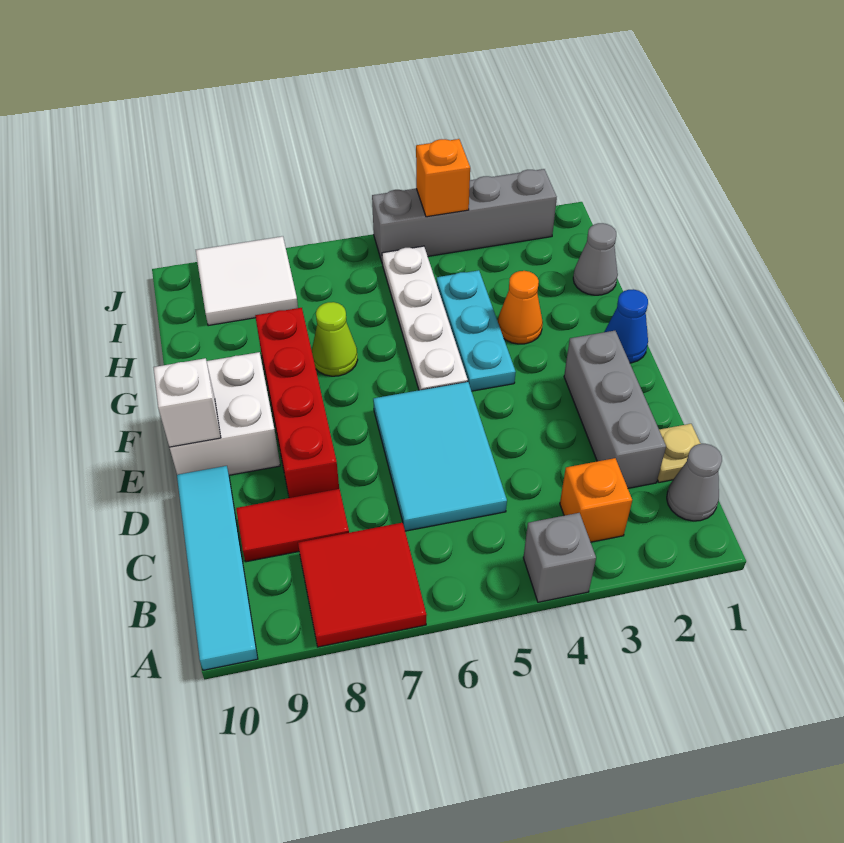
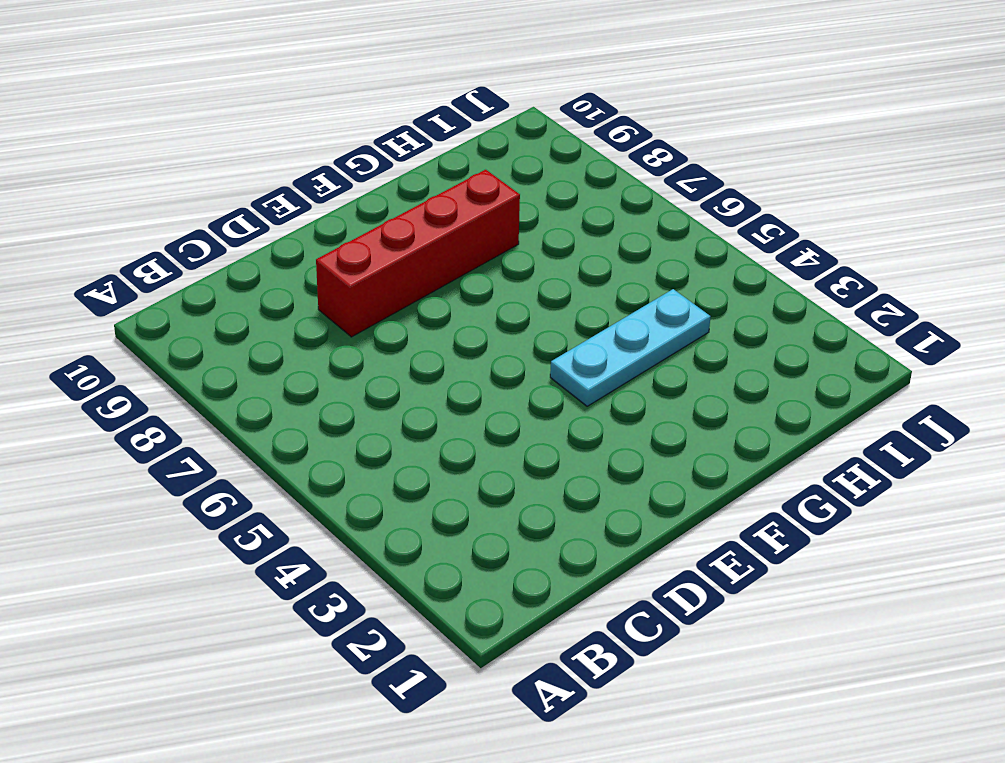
none -> grey brick A4 level 1
none -> red tile A7:B8 level 1
none -> cyan tile A10:D10 level 1

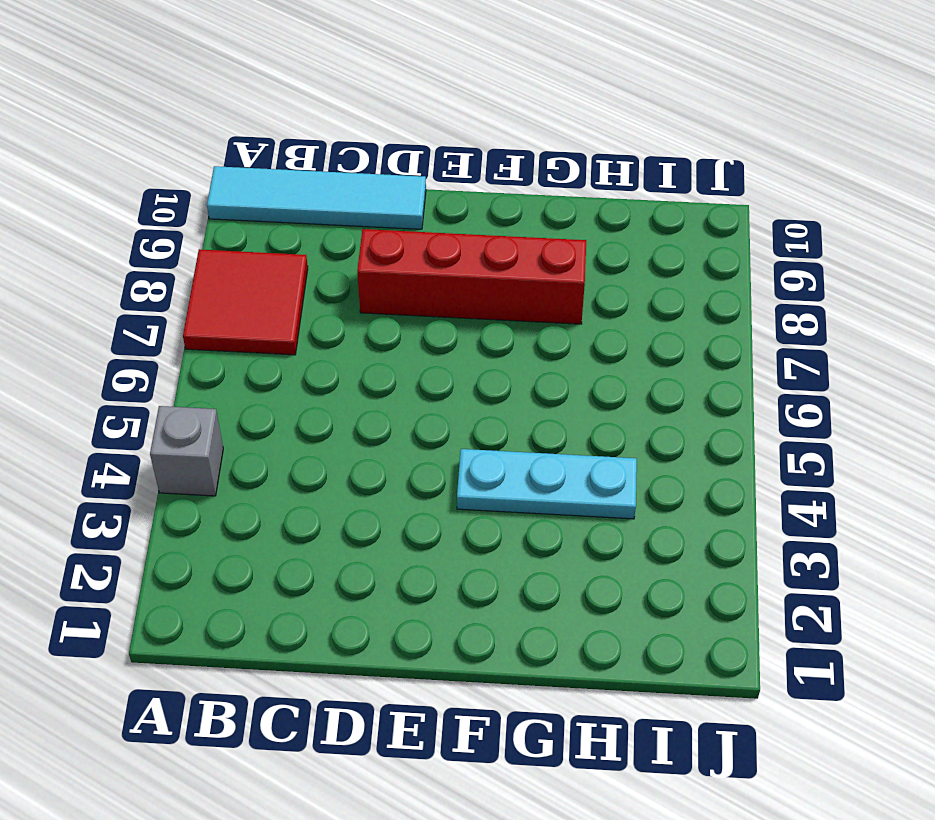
none -> grey cone B1 level 1
none -> orange brick B3 level 1
none -> tan plate C1 level 1

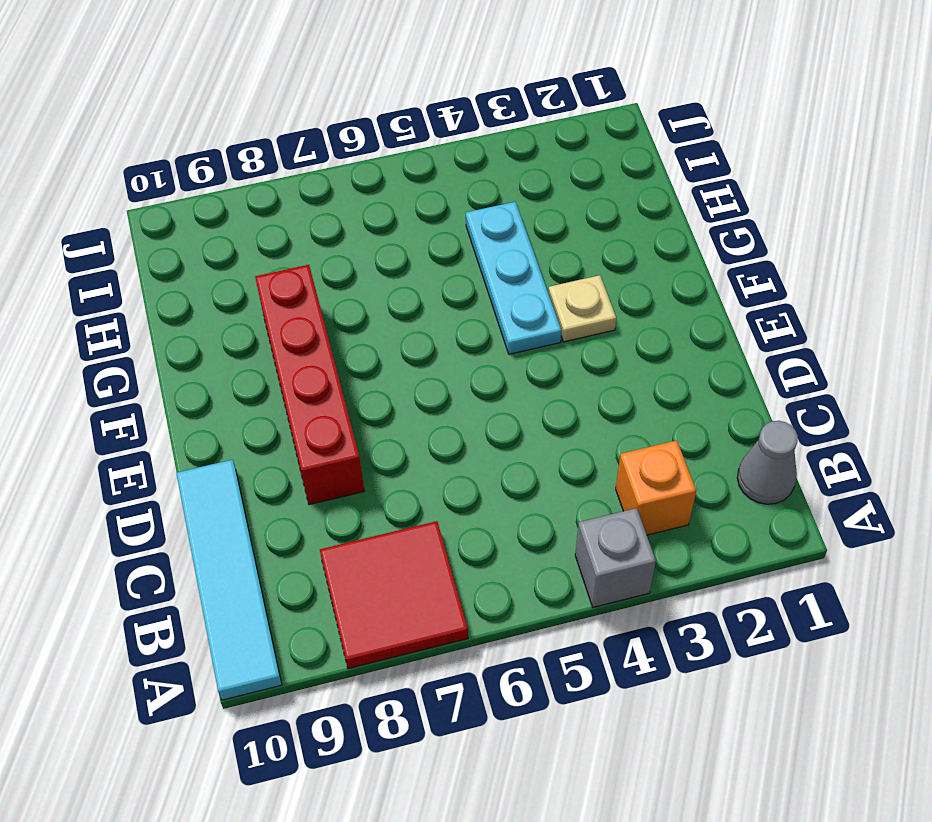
tan plate F3 level 1 -> tan plate C1 level 1
none -> grey brick C2:E2 level 1
none -> cyan tile C5:E6 level 1
none -> red tile C8:C9 level 1

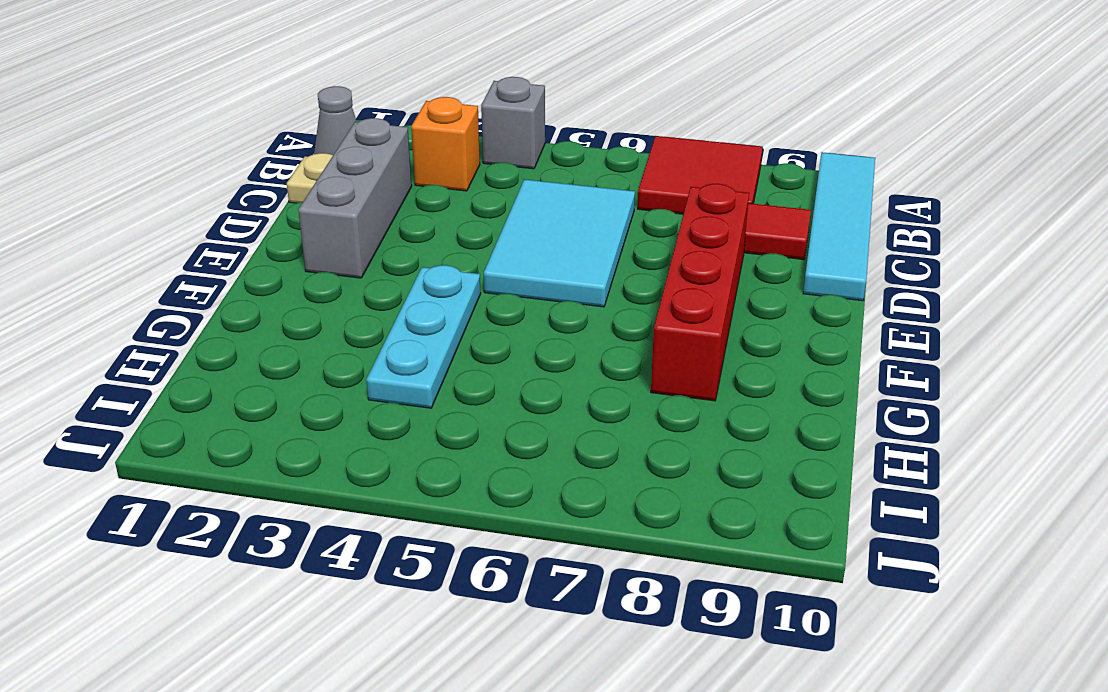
none -> white brick E9:F10 level 1
none -> blue cone F1 level 1
none -> white plate F5:I5 level 1

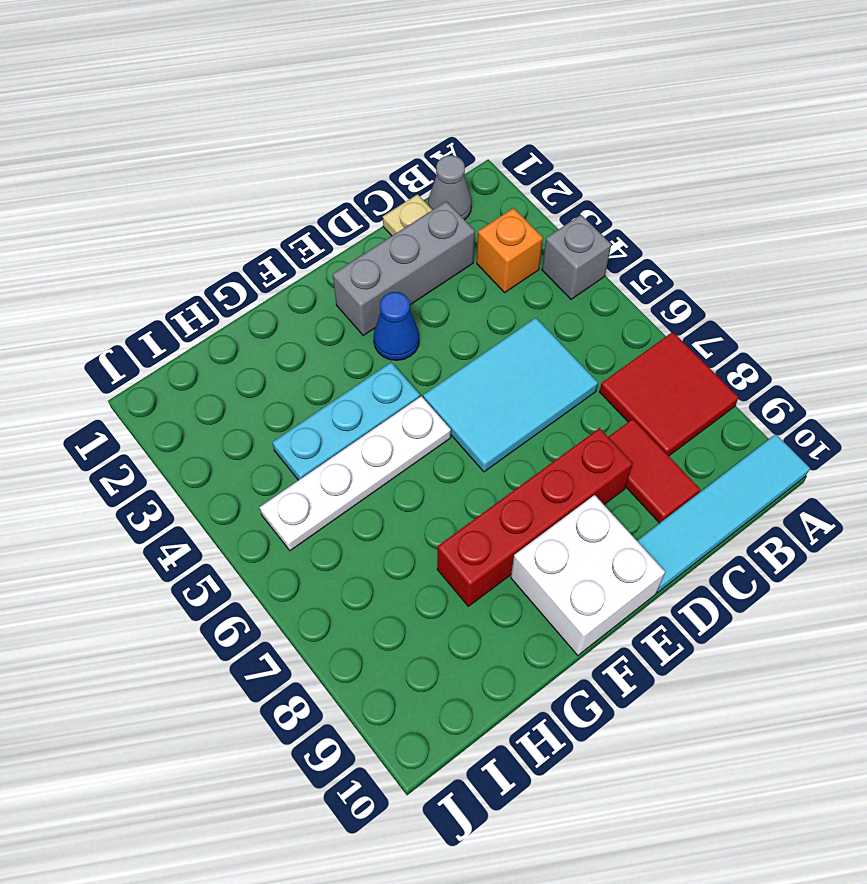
blue cone E3 level 1 -> blue cone F1 level 1
none -> orange cone G3 level 1
none -> lime cone G7 level 1
none -> grey cone H1 level 1

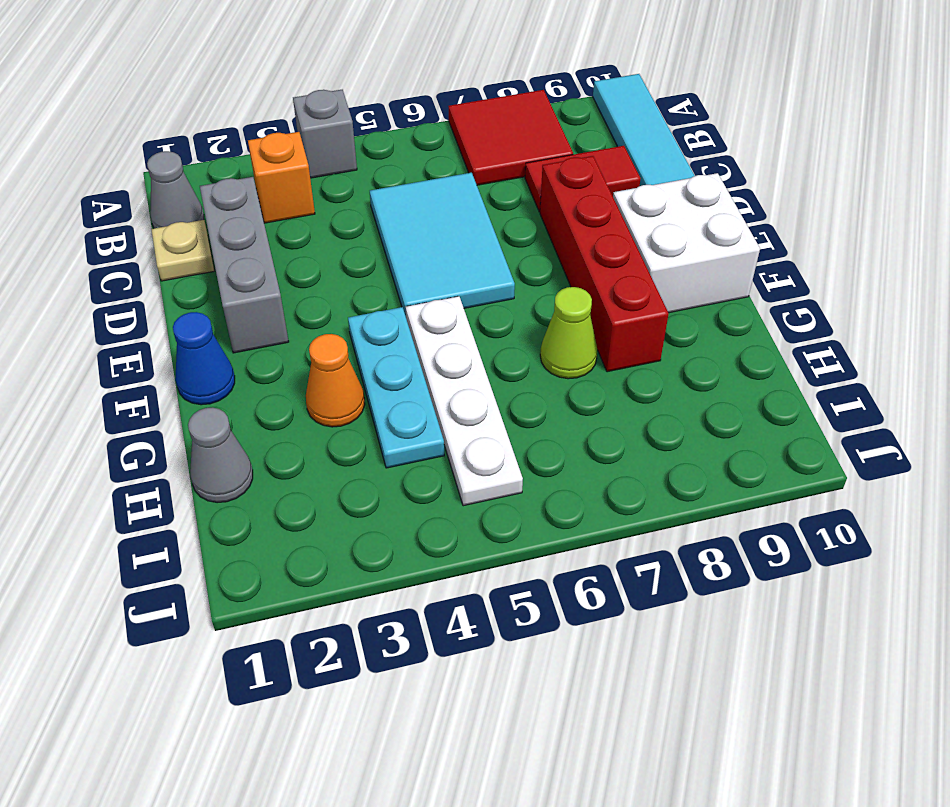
none -> white tile I8:J9 level 1
none -> grey brick J2:J5 level 1
none -> white brick E10 level 2

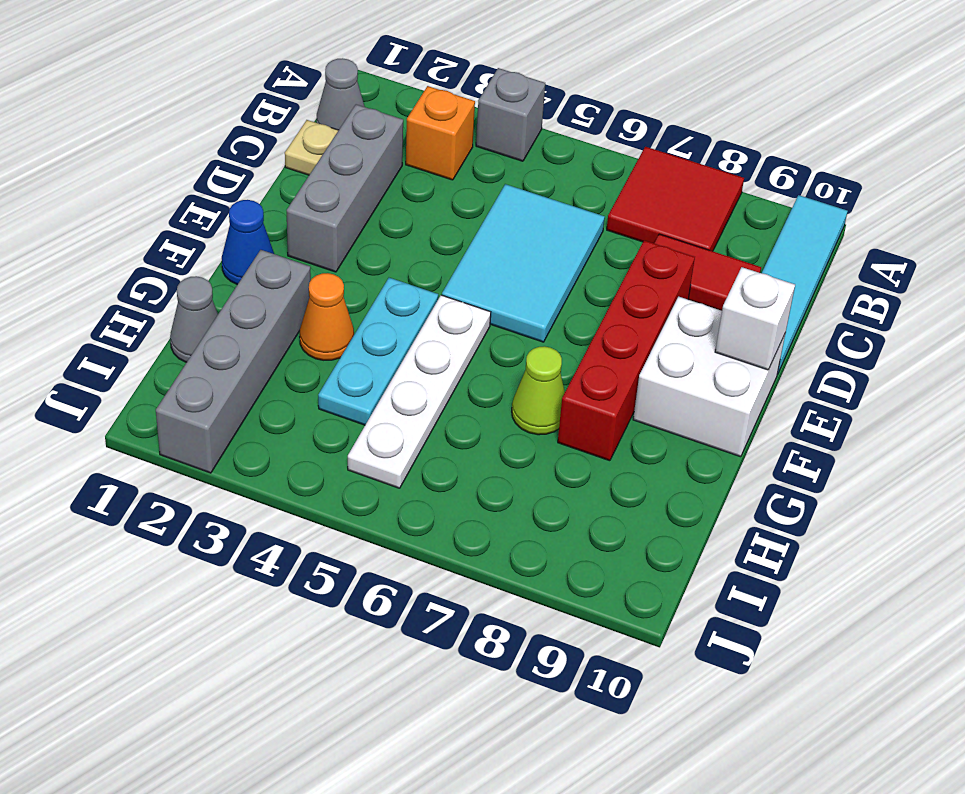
grey brick G2:J2 level 1 -> grey brick J2:J5 level 1
none -> white tile I8:J9 level 1
none -> orange brick J4 level 2

